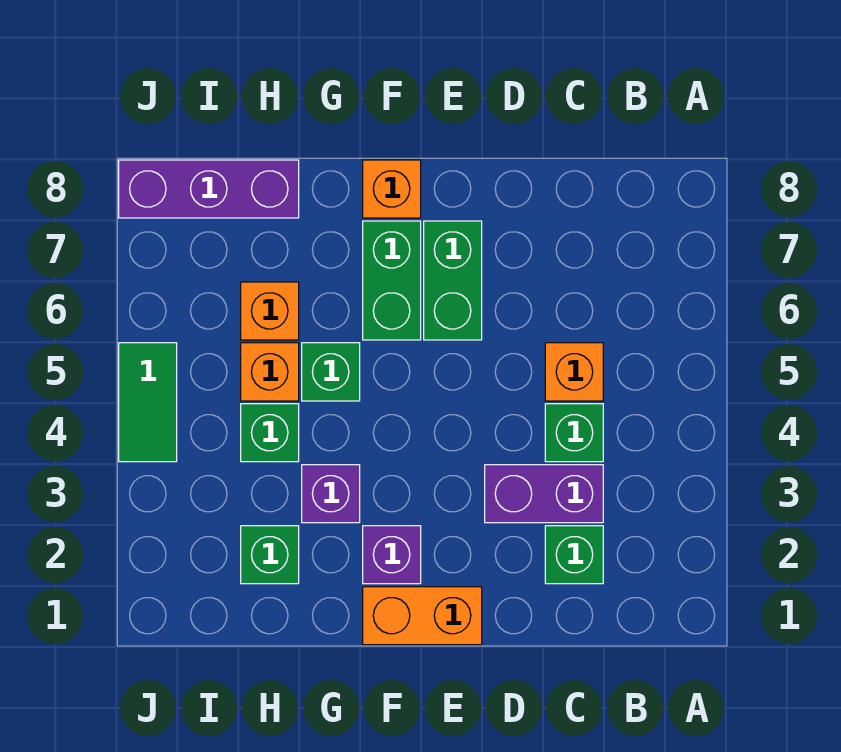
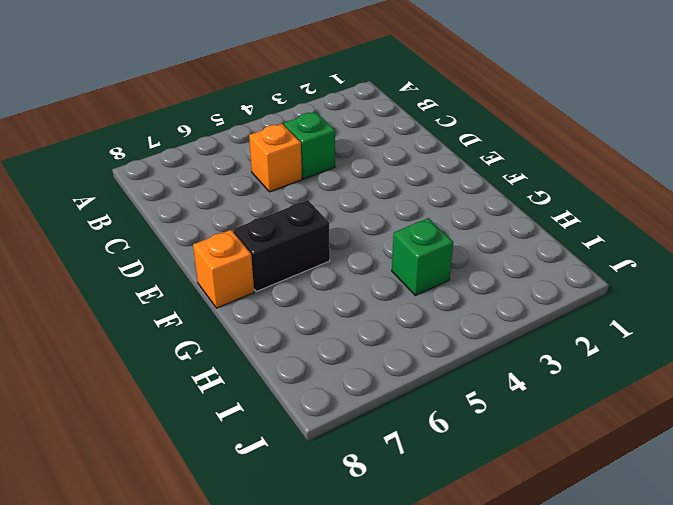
black brick F6:F7 level 1 -> green brick F6:F7 level 1
none -> green brick C2 level 1
none -> purple brick C3:D3 level 1
none -> orange brick E1:F1 level 1

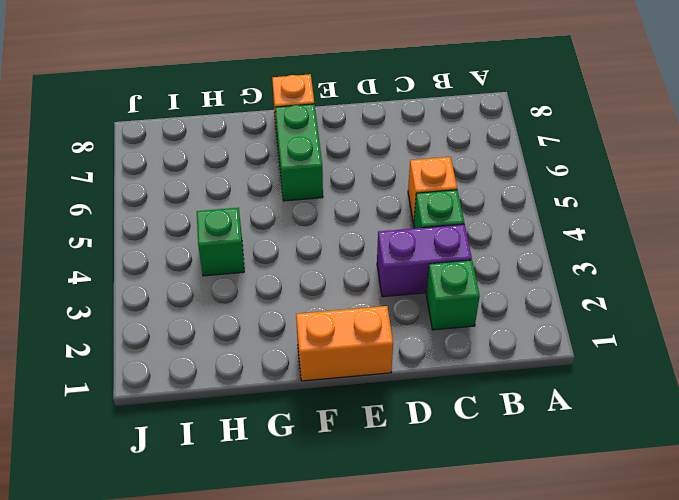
none -> green brick E6:E7 level 1
none -> purple brick F2 level 1
none -> purple brick G3 level 1

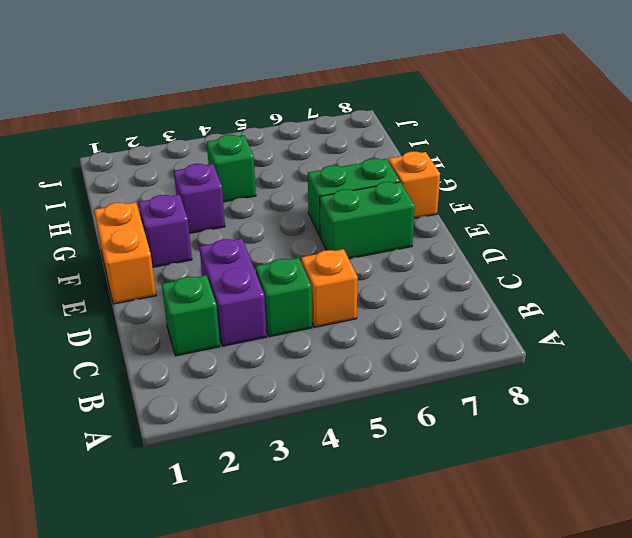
none -> green brick G5 level 1
none -> green brick H2 level 1
none -> orange brick H5 level 1

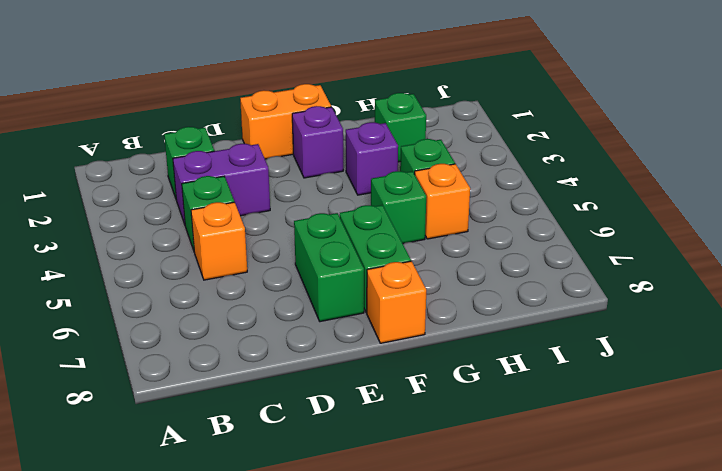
none -> orange brick H6 level 1
none -> purple brick H8:J8 level 1
none -> green tile J4:J5 level 1

